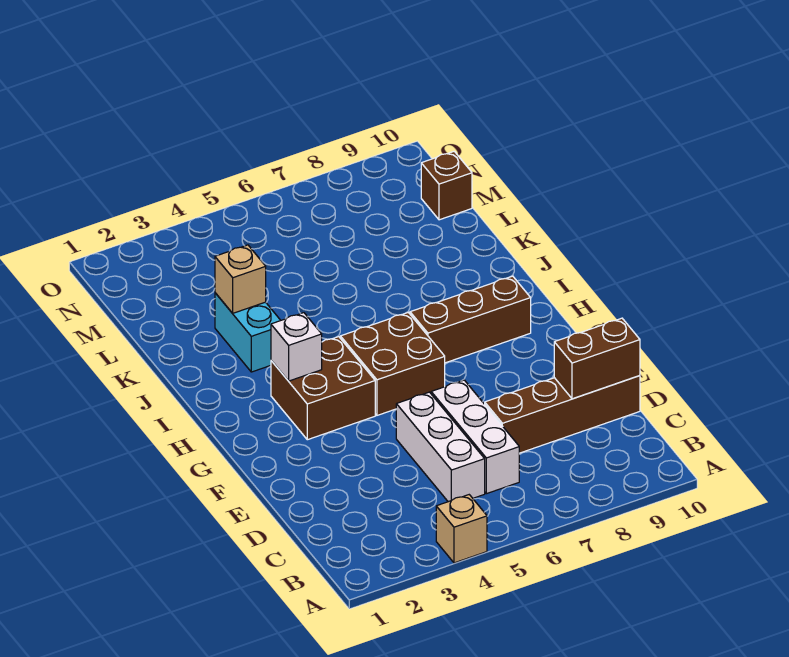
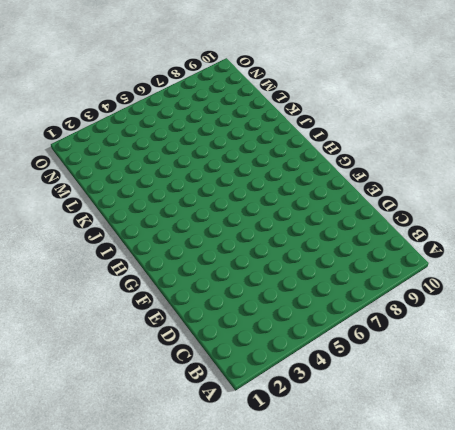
none -> tan brick A4 level 1
none -> white brick C5:E5 level 1
none -> white brick C6:E6 level 1

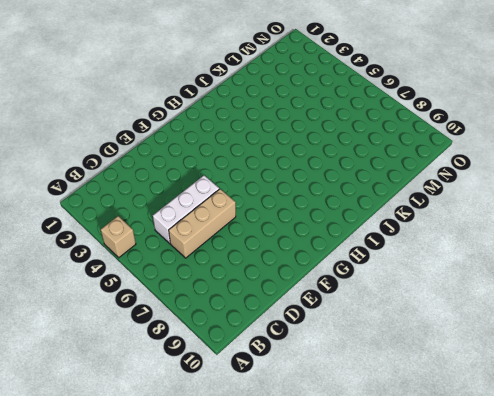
tan brick C6:E6 level 1 -> white brick C6:E6 level 1
none -> brown brick D7:D10 level 1
none -> brown brick G3:H4 level 1
none -> brown brick G5:H6 level 1

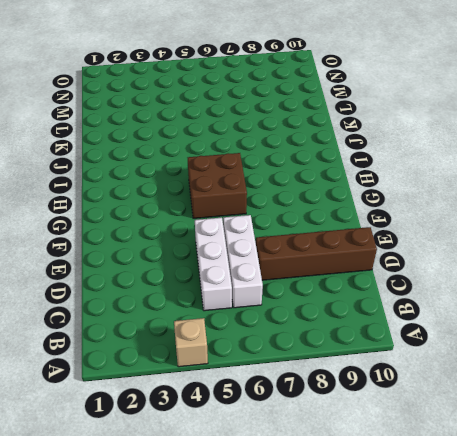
none -> brown brick G3:H4 level 1
none -> brown brick H7:H9 level 1
none -> cyan brick J3:K3 level 1

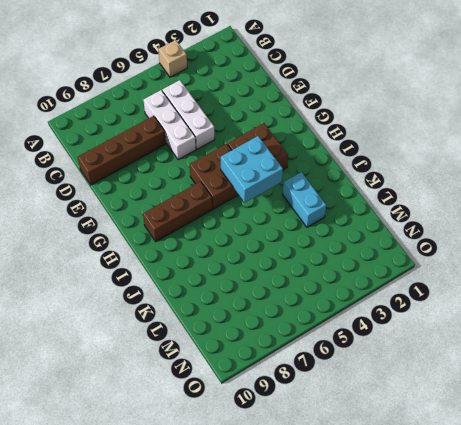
cyan brick H4:I5 level 2 -> none
none -> brown brick M10 level 1
none -> brown brick D9:D10 level 2
none -> white brick H3 level 2

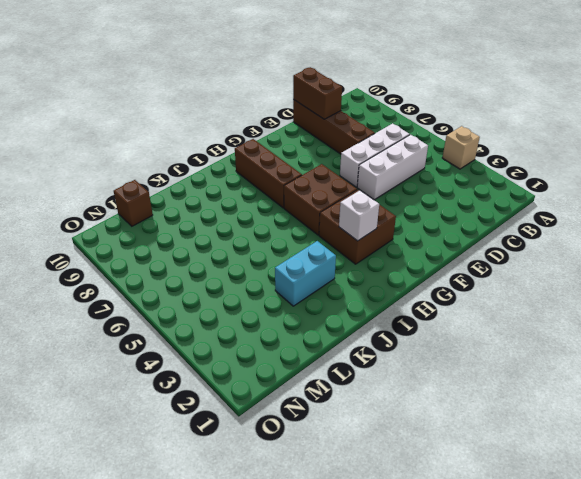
none -> tan brick K3 level 2

